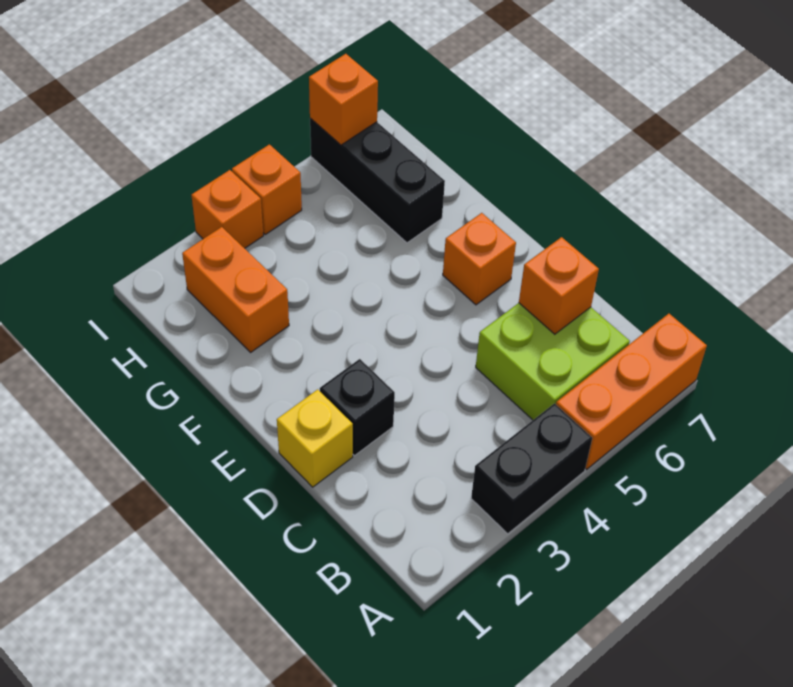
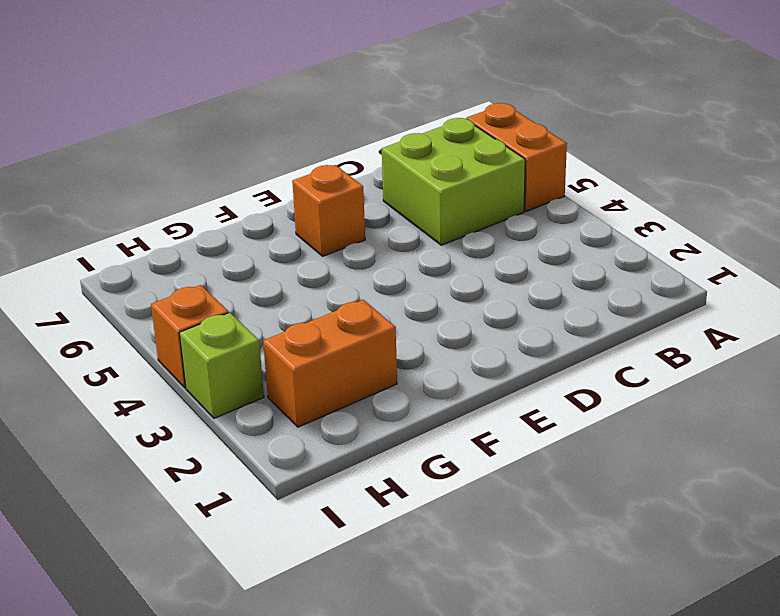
orange brick A5:A6 level 1 -> orange brick A5:A7 level 1
lime brick I3 level 1 -> orange brick I3 level 1
none -> black brick A3:A4 level 1
none -> yellow brick D1 level 1
none -> black brick D2 level 1

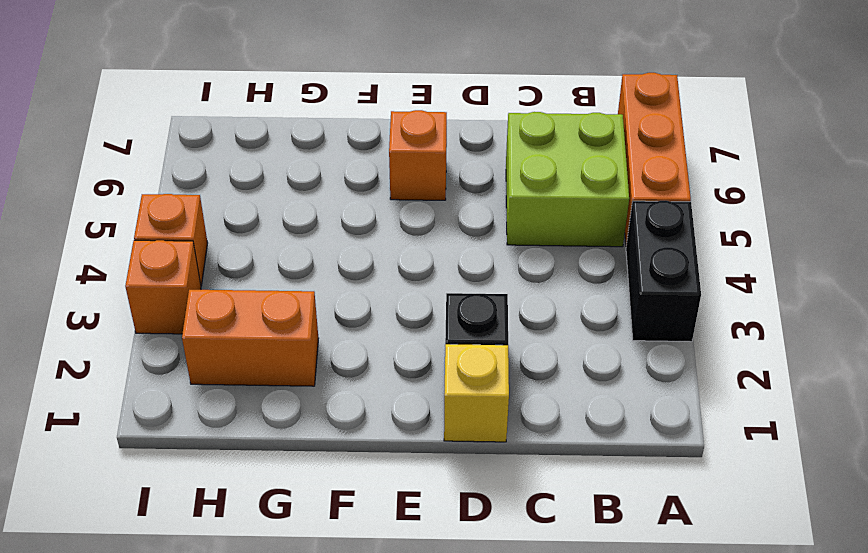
none -> black brick G6:I6 level 1
none -> orange brick C6 level 2
none -> orange brick I6 level 2

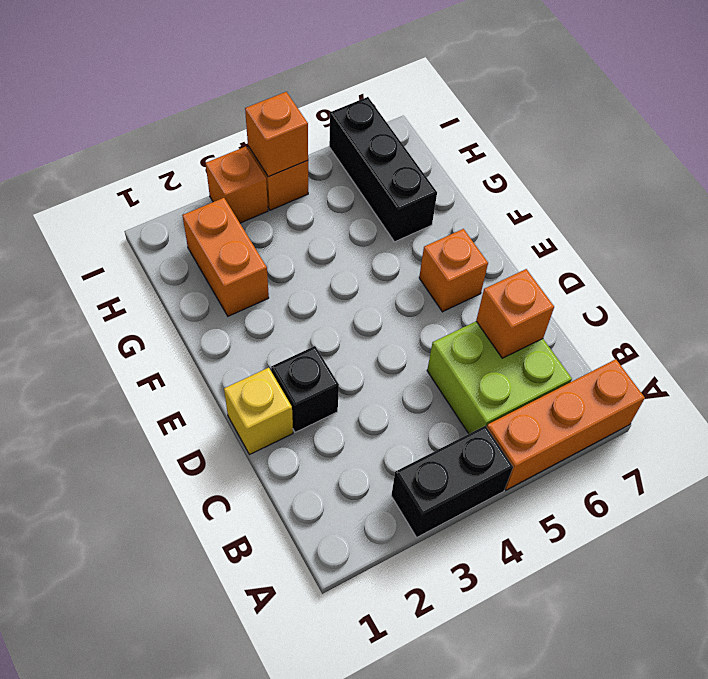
orange brick I4 level 2 -> orange brick I6 level 2

